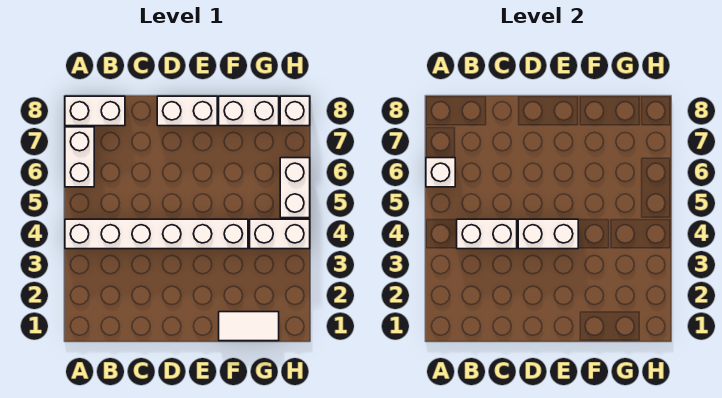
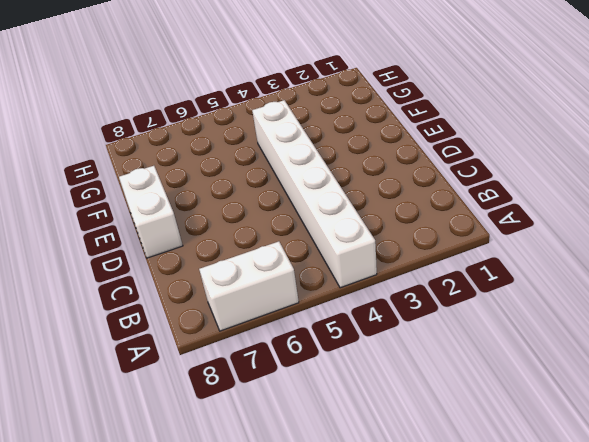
none -> white brick A8:B8 level 1
none -> white tile F1:G1 level 1
none -> white brick F8:G8 level 1

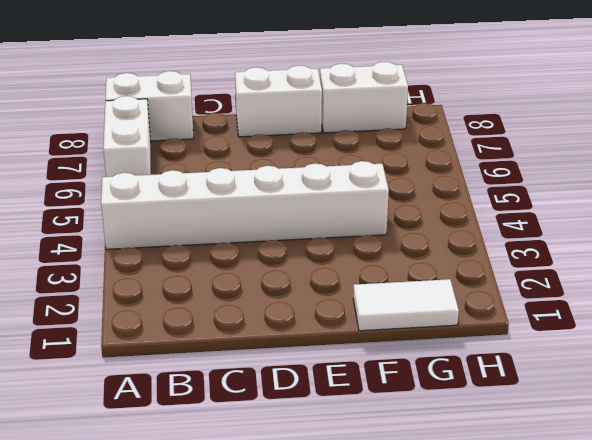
none -> white brick G4:H4 level 1
none -> white brick H5:H6 level 1
none -> white brick H8 level 1

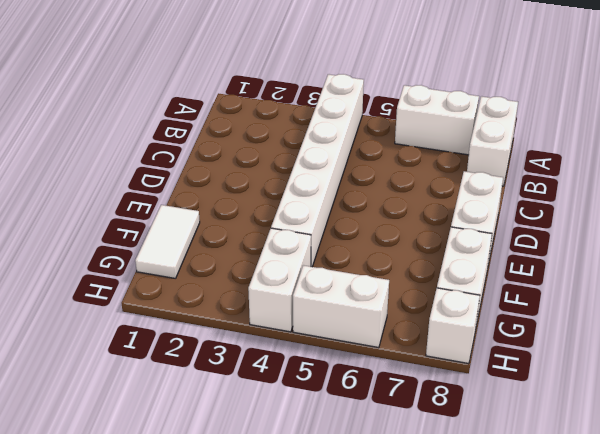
none -> white brick A6 level 2
none -> white brick B4:C4 level 2
none -> white brick D4:E4 level 2

